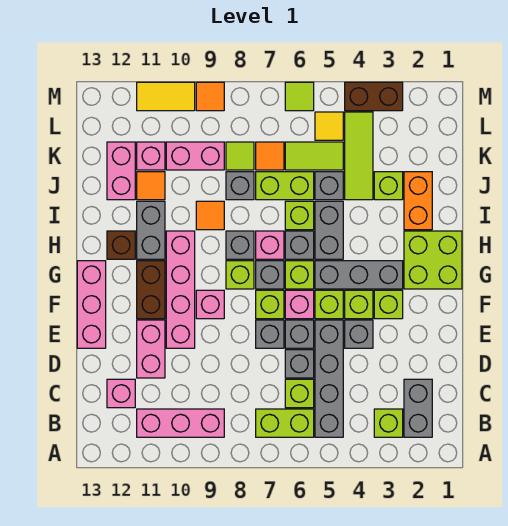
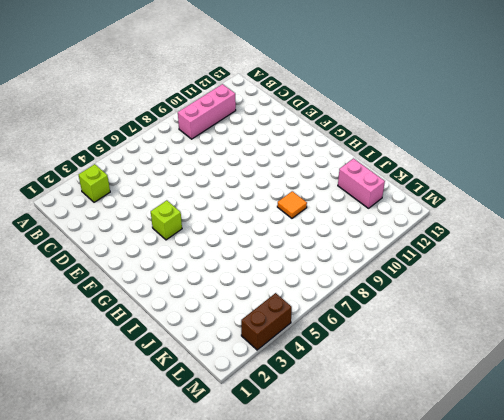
none -> grey brick B2:C2 level 1
none -> grey brick B5:E5 level 1
none -> lime brick B6:B7 level 1
none -> lime brick C6 level 1

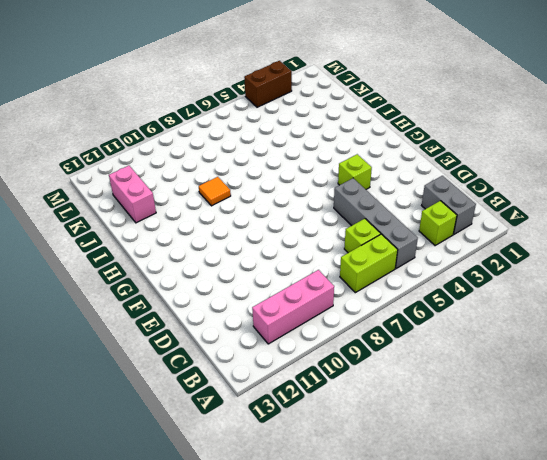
none -> pink brick C12 level 1
none -> grey brick D6 level 1
none -> pink brick D11:E11 level 1
none -> grey brick E4 level 1

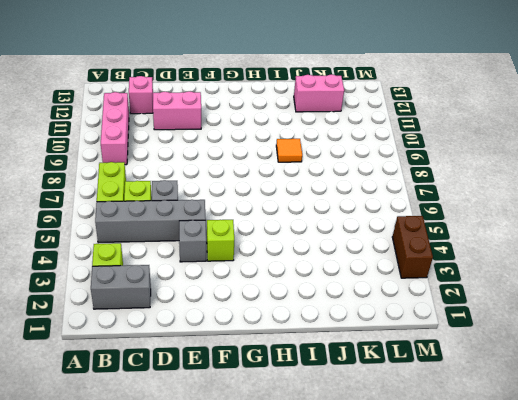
none -> grey brick E6 level 1
none -> grey brick E7 level 1
none -> pink brick E10:H10 level 1
none -> pink brick E13:G13 level 1

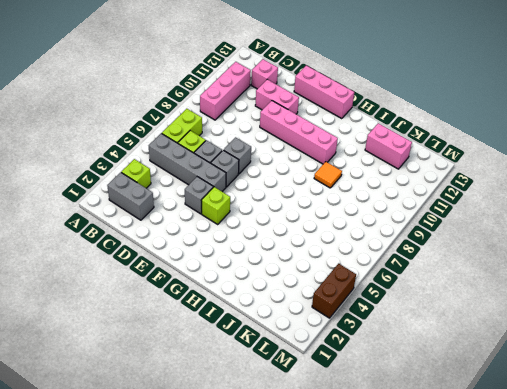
none -> lime brick F3 level 1
none -> lime brick F5 level 1
none -> pink brick F6 level 1
none -> lime brick F7 level 1

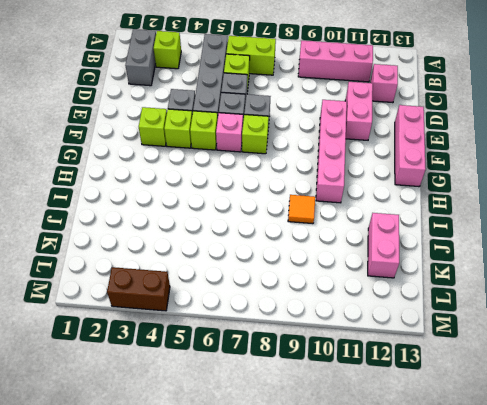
none -> pink brick F9 level 1
none -> brown brick F11:G11 level 1
none -> lime brick G1:H2 level 1
none -> grey brick G3:G5 level 1

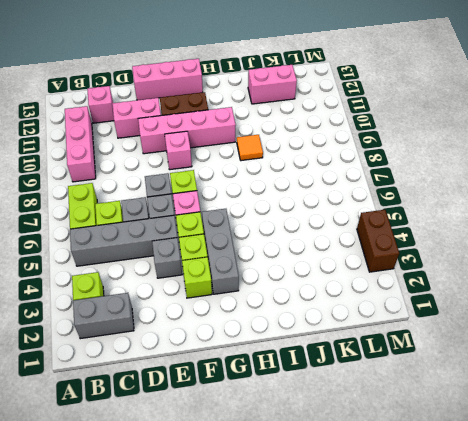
none -> lime brick G1:H2 level 1
none -> lime brick G6 level 1
none -> grey brick G7 level 1
none -> lime brick G8 level 1

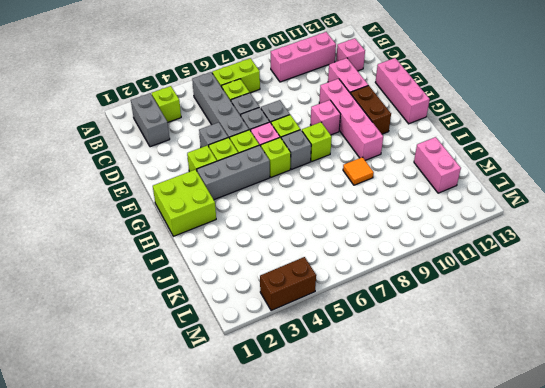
none -> grey brick H5:I5 level 1
none -> grey brick H6 level 1
none -> pink brick H7 level 1
none -> grey brick H8 level 1

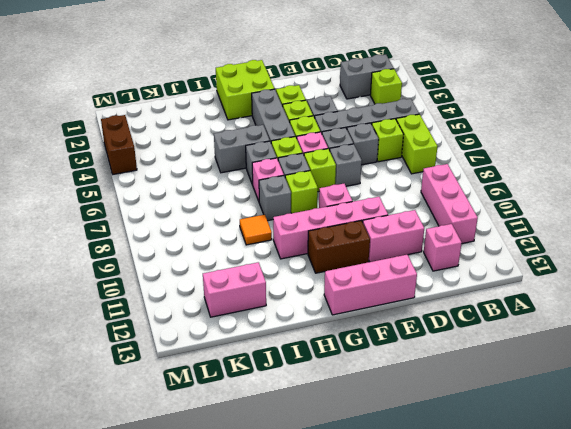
none -> grey brick H11:I11 level 1
none -> brown brick H12 level 1
none -> orange brick I2:J2 level 1
none -> lime brick I6 level 1

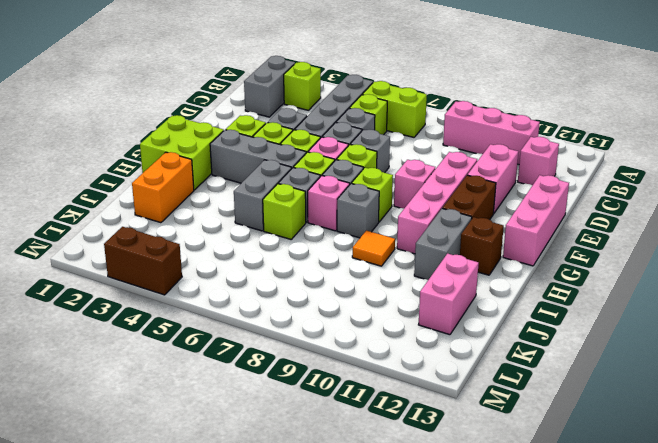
none -> lime brick J3 level 1
none -> lime tile J4:L4 level 1
none -> grey brick J5 level 1
none -> lime brick J6:J7 level 1

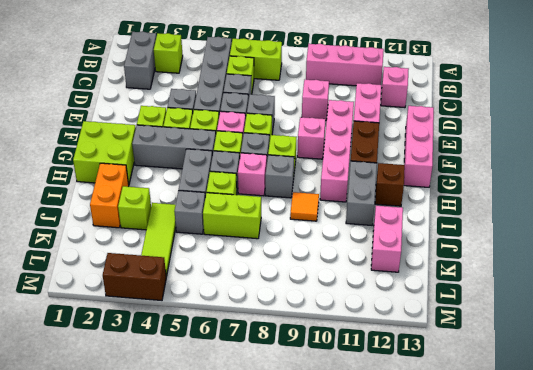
pink brick D9 level 1 -> pink brick K11 level 1
none -> grey brick J8 level 1
none -> orange tile J11 level 1
none -> lime tile K5:K6 level 1
none -> orange tile K7 level 1

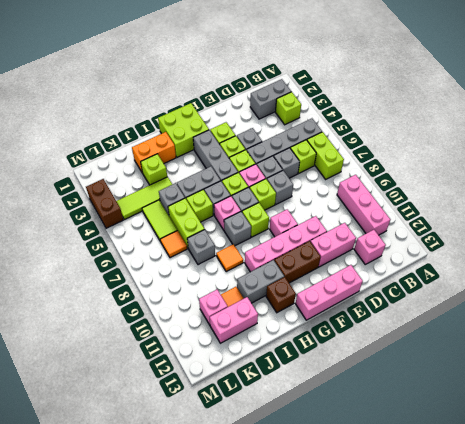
none -> lime tile K8 level 1
none -> pink brick K9:K10 level 1
none -> yellow tile L5 level 1
none -> lime tile M6 level 1

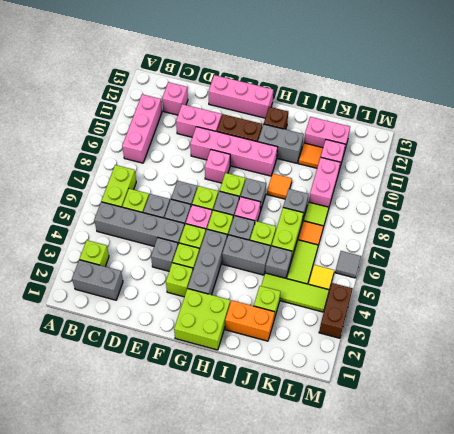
grey tile M6 level 1 -> lime tile M6 level 1
none -> orange tile M9 level 1
none -> yellow tile M10:M11 level 1

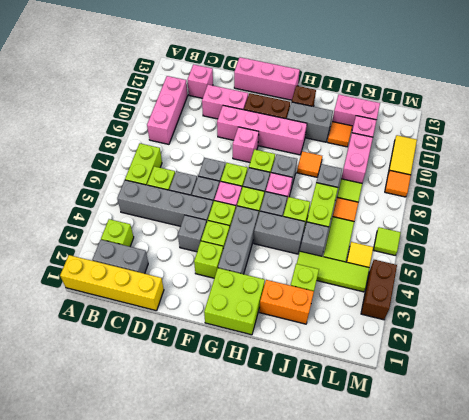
yellow brick A1:D1 level 1 -> none

